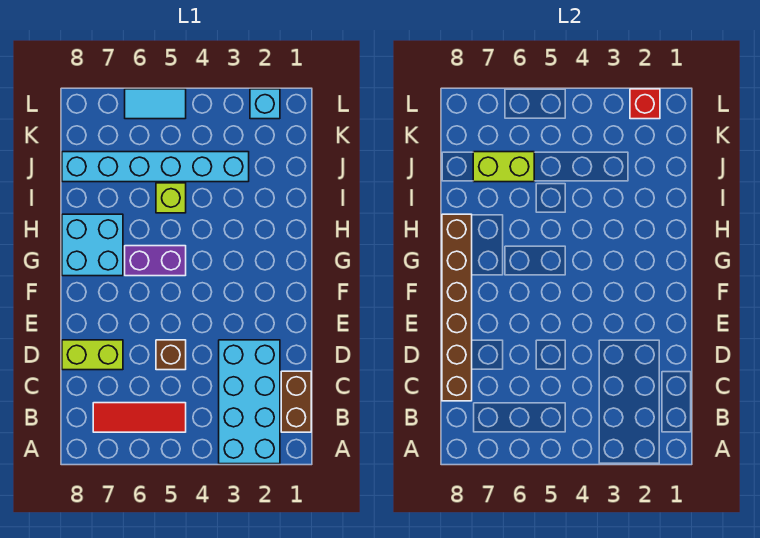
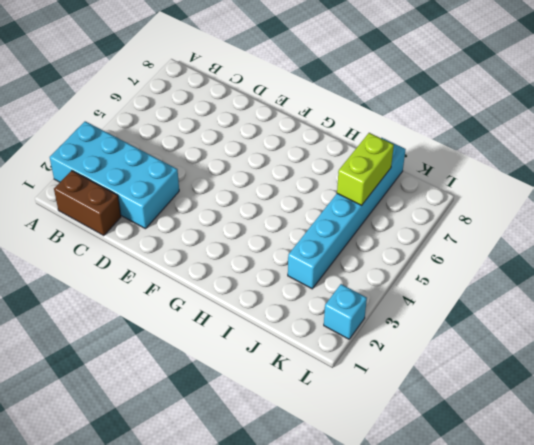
none -> red tile B5:B7 level 1
none -> brown brick D5 level 1
none -> lime brick D7:D8 level 1

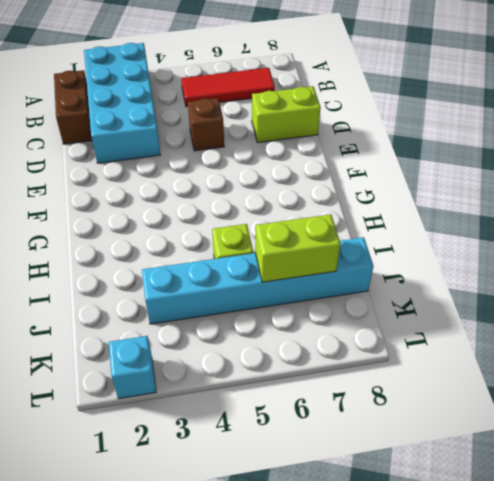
none -> purple brick G5:G6 level 1
none -> cyan brick G7:H8 level 1
none -> cyan tile L5:L6 level 1

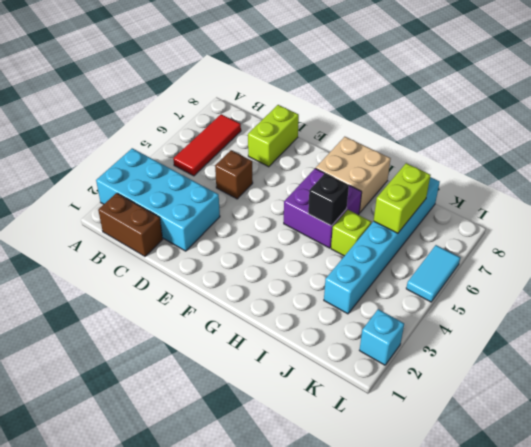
purple brick G5:H6 level 1 -> purple brick G5:G6 level 1
tan brick G7:H8 level 1 -> cyan brick G7:H8 level 1
black brick H5 level 2 -> none
none -> brown brick C8:H8 level 2
none -> red brick L2 level 2

